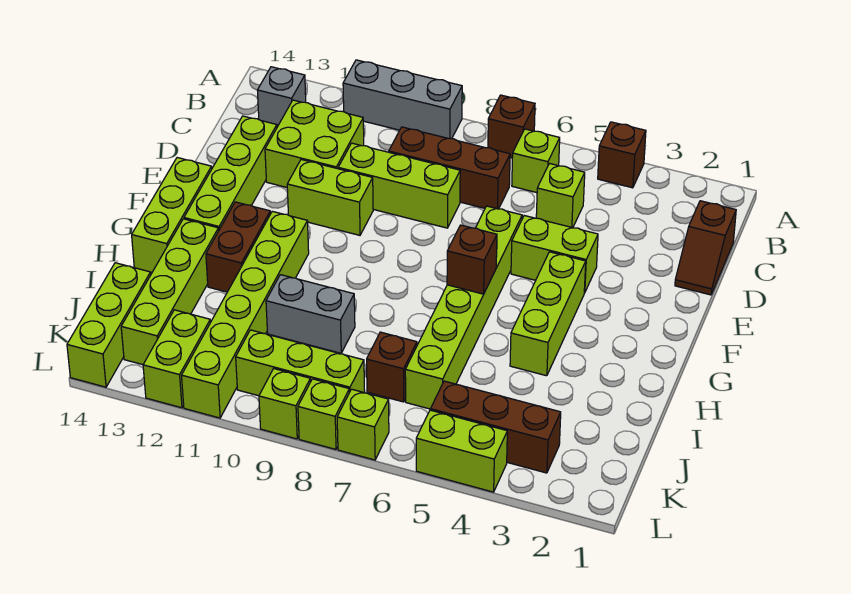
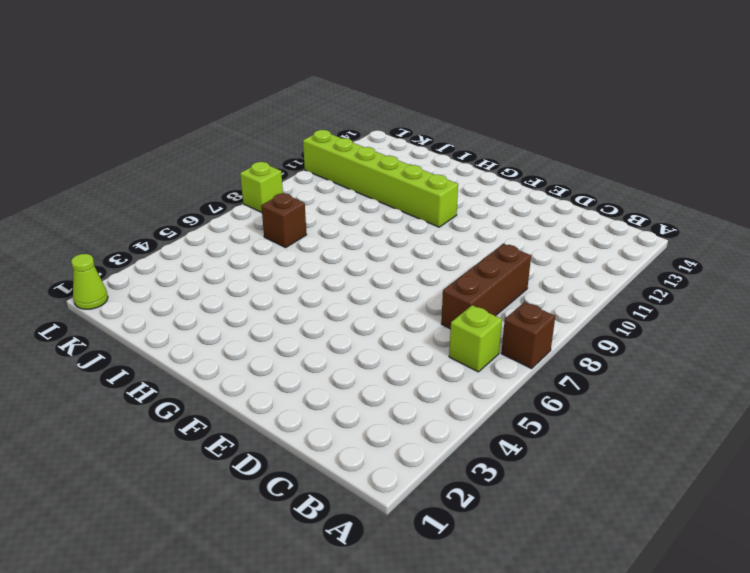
lime cone L1 level 1 -> none
none -> brown brick A4 level 1
none -> grey brick A9:A11 level 1
none -> grey brick B13 level 1
none -> brown slope C1:D1 level 1 top C

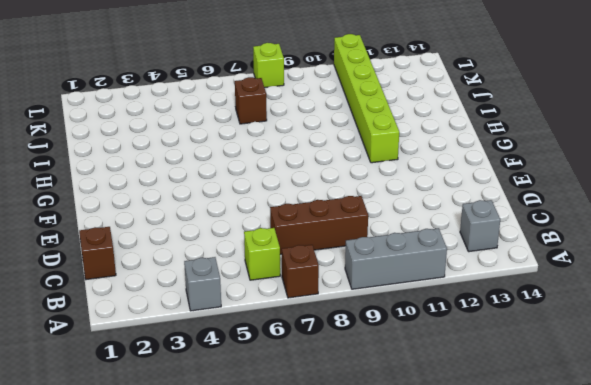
grey brick A4 level 1 -> brown brick A4 level 1
none -> lime brick C5 level 1
none -> lime brick C11:D12 level 1
none -> lime brick D8:D10 level 1
none -> lime brick D13:G13 level 1

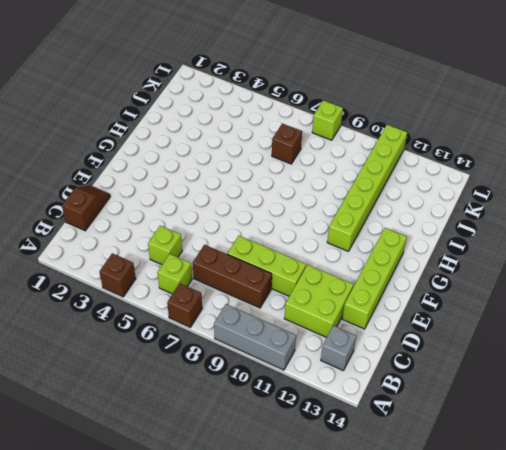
none -> lime brick E4:E5 level 1
none -> lime brick E6:J6 level 1
none -> lime brick E10:E11 level 1
none -> lime brick F4:H4 level 1

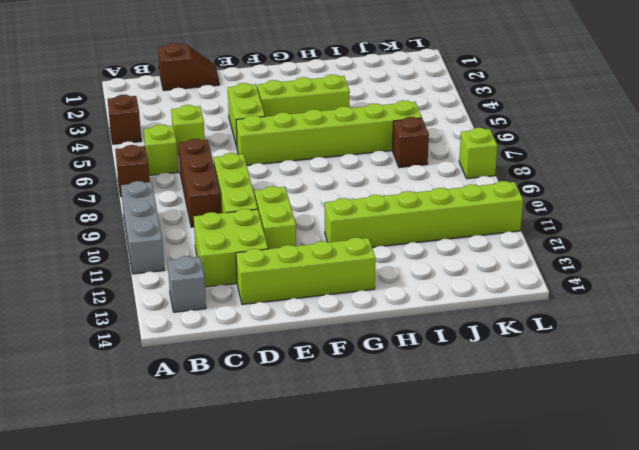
none -> lime brick F14:H14 level 1
none -> brown brick G12:H12 level 1
none -> lime brick H13:K13 level 1
none -> grey brick I9:I10 level 1

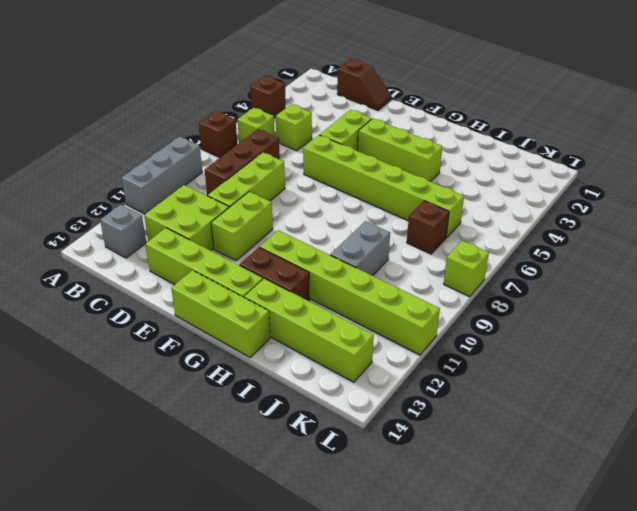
none -> lime brick J14:L14 level 1
none -> brown brick K3:K5 level 1
none -> lime brick K8:K10 level 1
none -> lime brick K12:L12 level 1

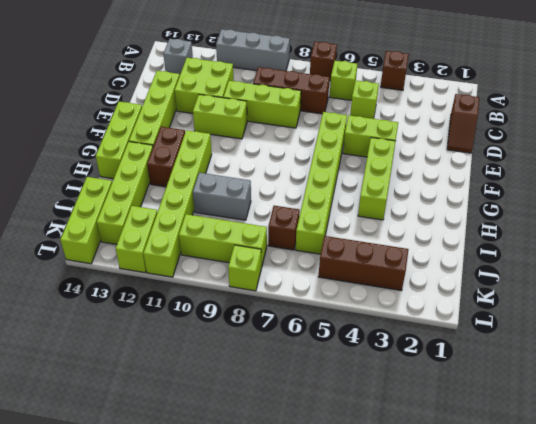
none -> lime brick L4:L5 level 1
none -> lime brick L7 level 1
none -> lime brick L9 level 1
none -> brown brick G6 level 2

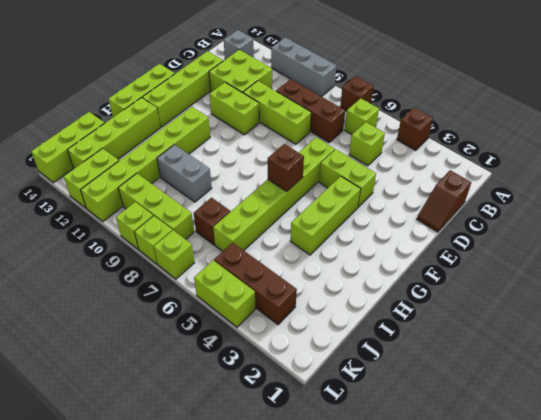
none -> brown brick G12:H12 level 1

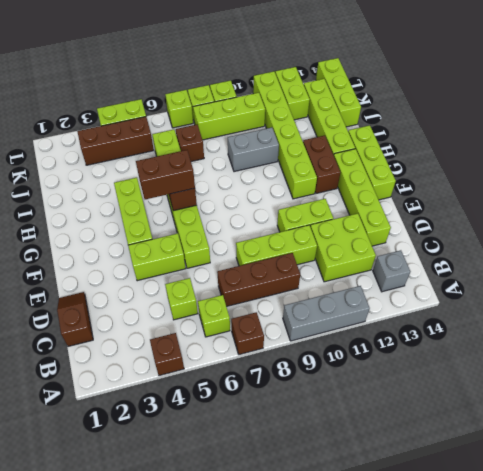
brown brick G5:G6 level 3 -> none

